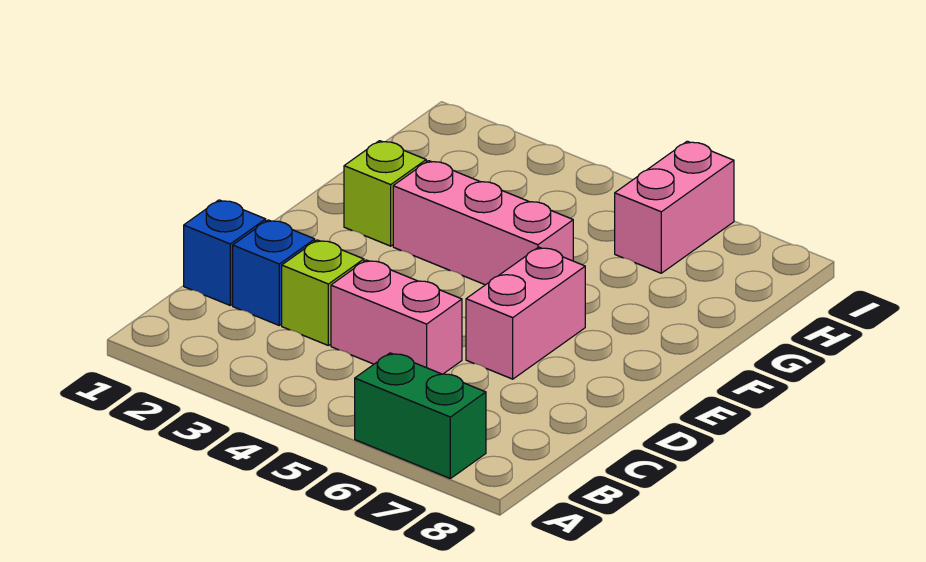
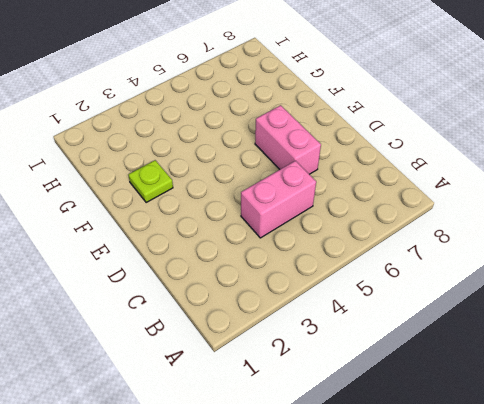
lime plate F2 level 1 -> lime brick F2 level 1
none -> green brick A6:A7 level 1
none -> blue brick C1 level 1

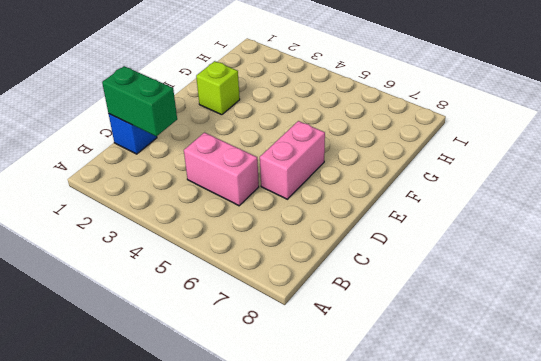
green brick C1:C2 level 2 -> green brick A6:A7 level 1
none -> blue brick C2 level 1
none -> lime brick C3 level 1

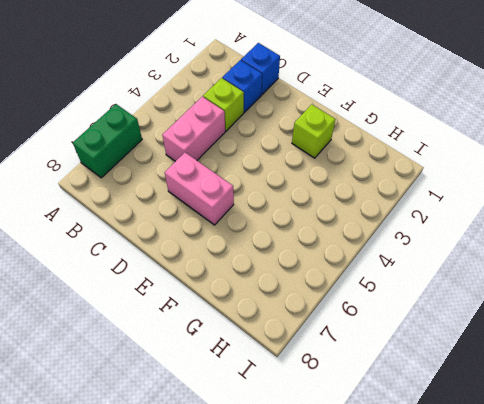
none -> pink brick F3:F5 level 1
none -> pink brick H6:I6 level 1

